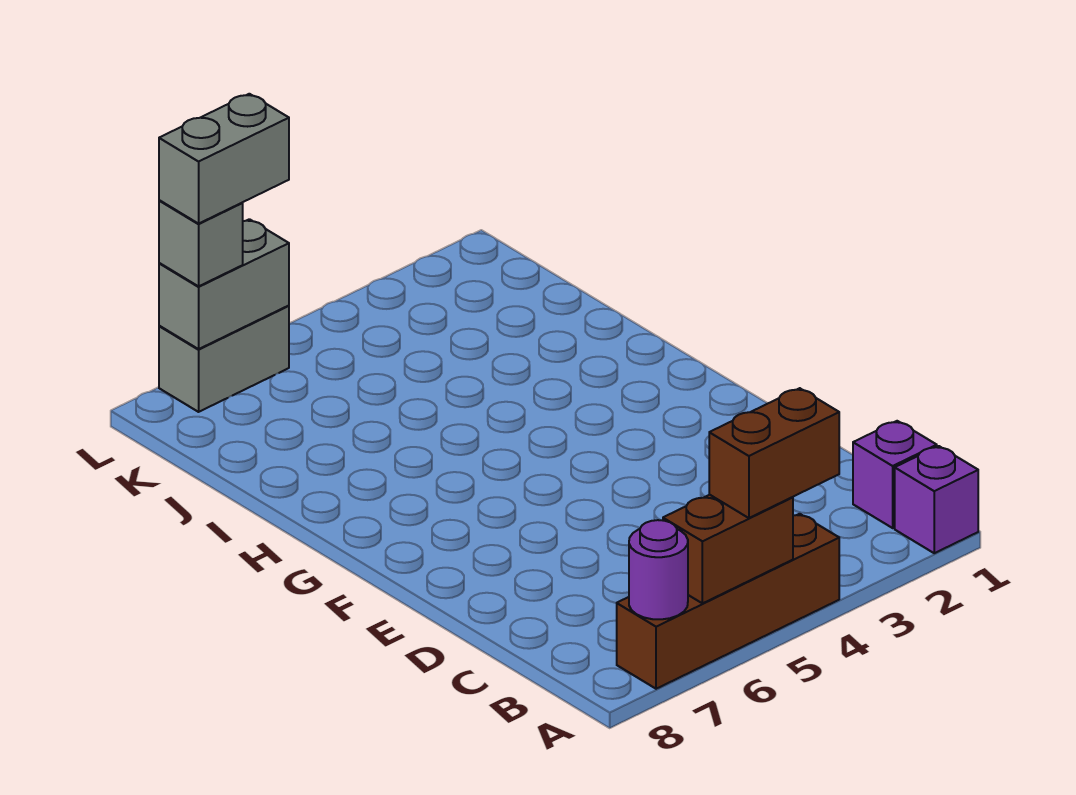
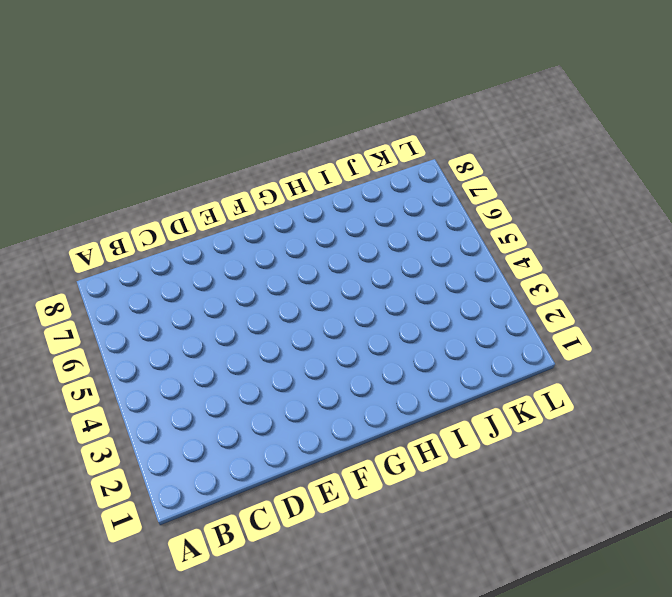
none -> purple brick A1 level 1
none -> brown brick A4:A7 level 1

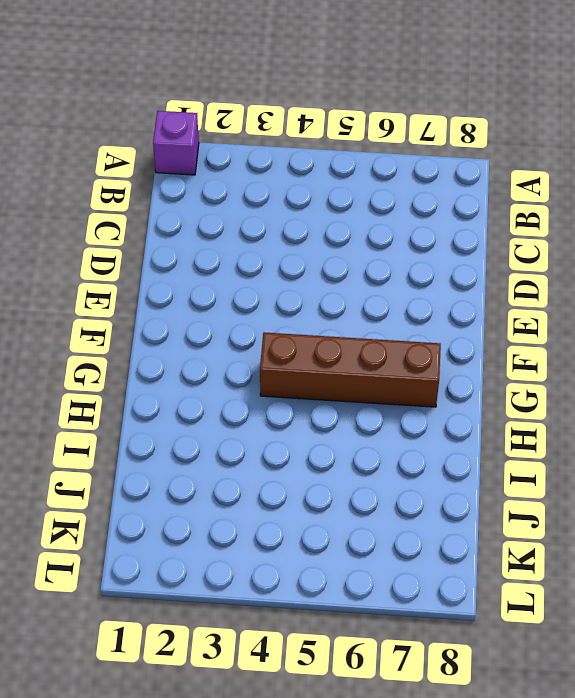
brown brick G4:G7 level 1 -> brown brick A4:A7 level 1
none -> purple brick B1 level 1
none -> grey brick L6:L7 level 1

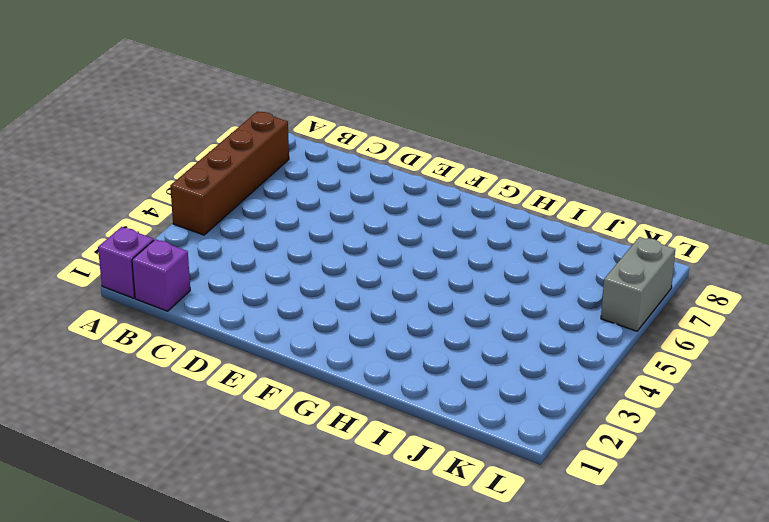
none -> brown brick A5:A6 level 2
none -> purple round brick A7 level 2

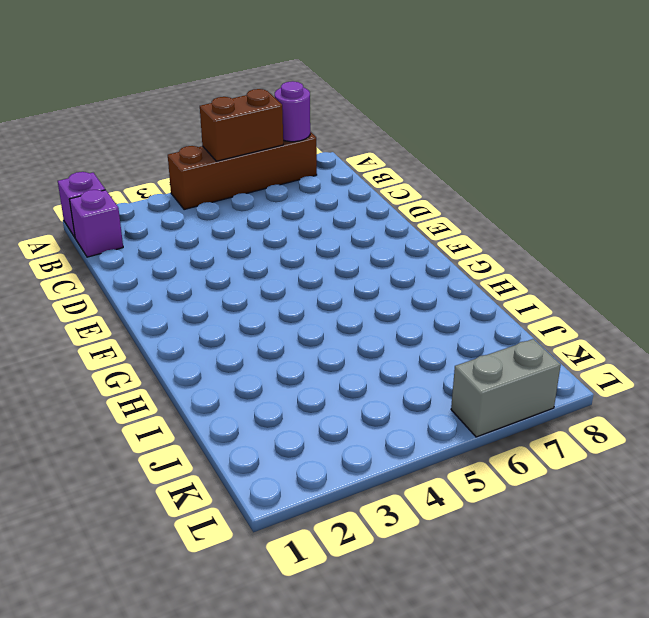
none -> grey brick L6:L7 level 2
none -> brown brick A4:A5 level 3

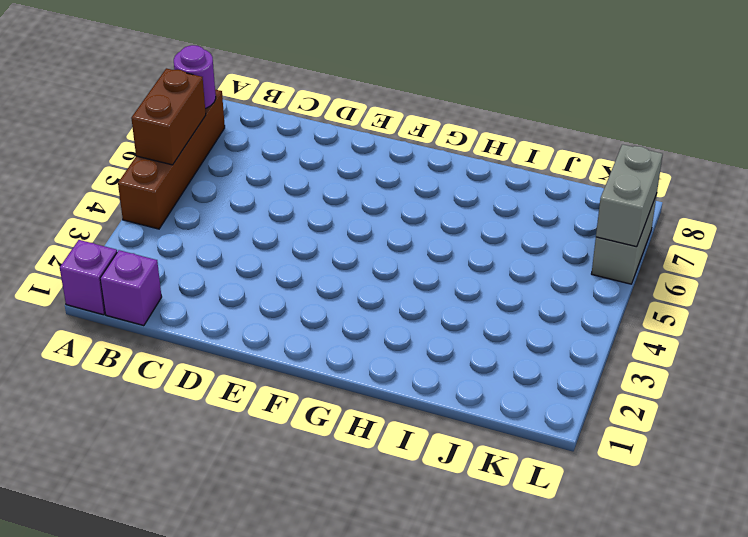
none -> brown brick A4:A5 level 3
none -> grey brick L7 level 3

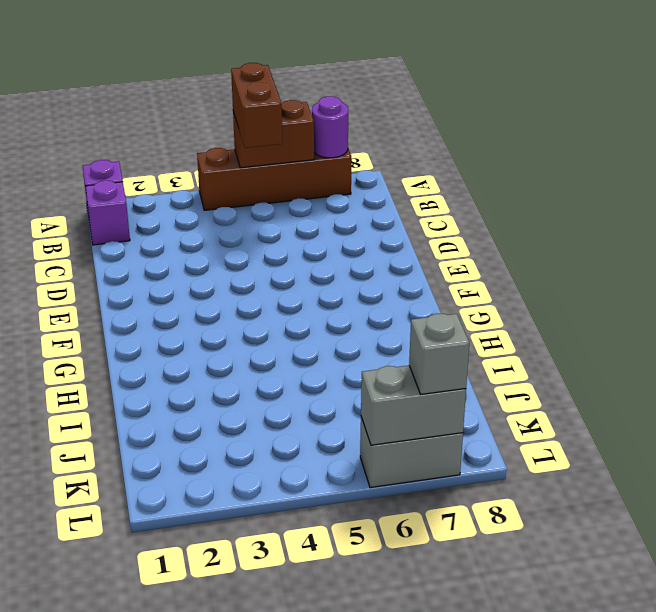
brown brick A5:B5 level 3 -> brown brick A4:A5 level 3
none -> grey brick L6:L7 level 4

